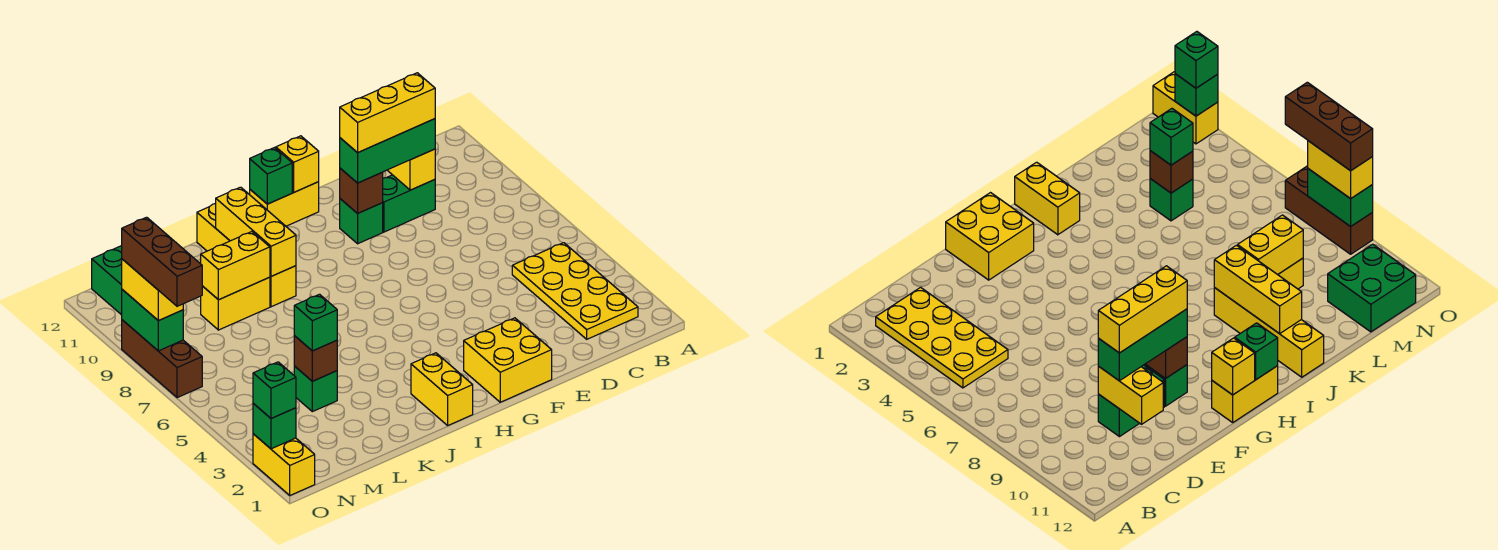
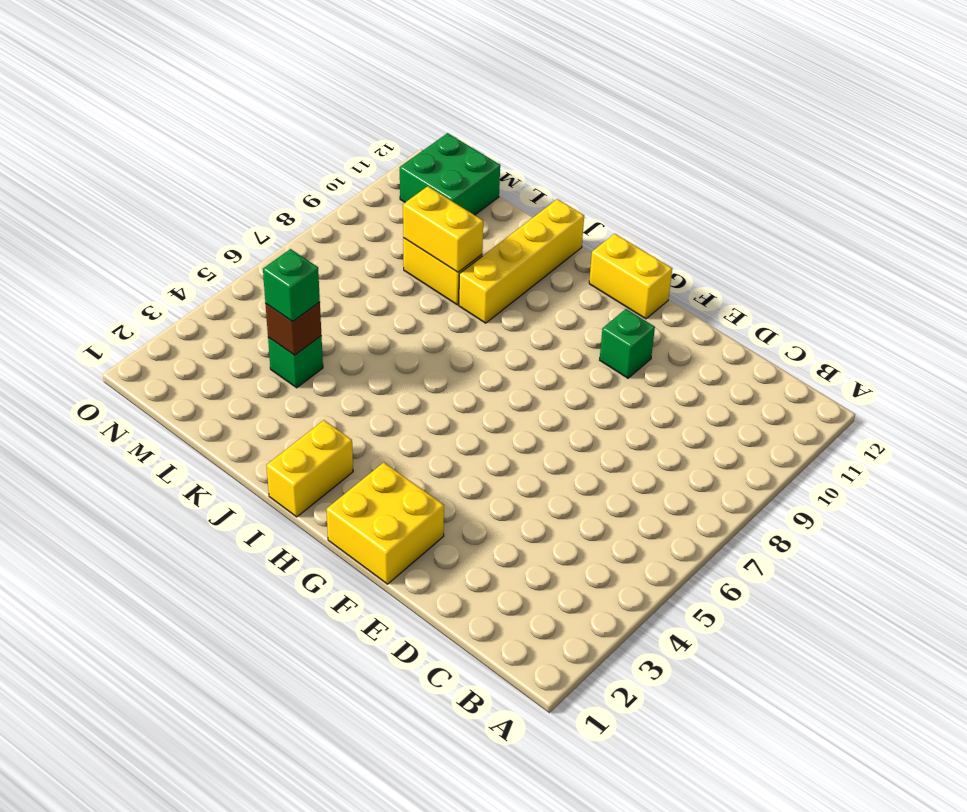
none -> yellow plate B2:C5 level 1
none -> green brick D10:E10 level 1
none -> yellow brick O1:O2 level 1

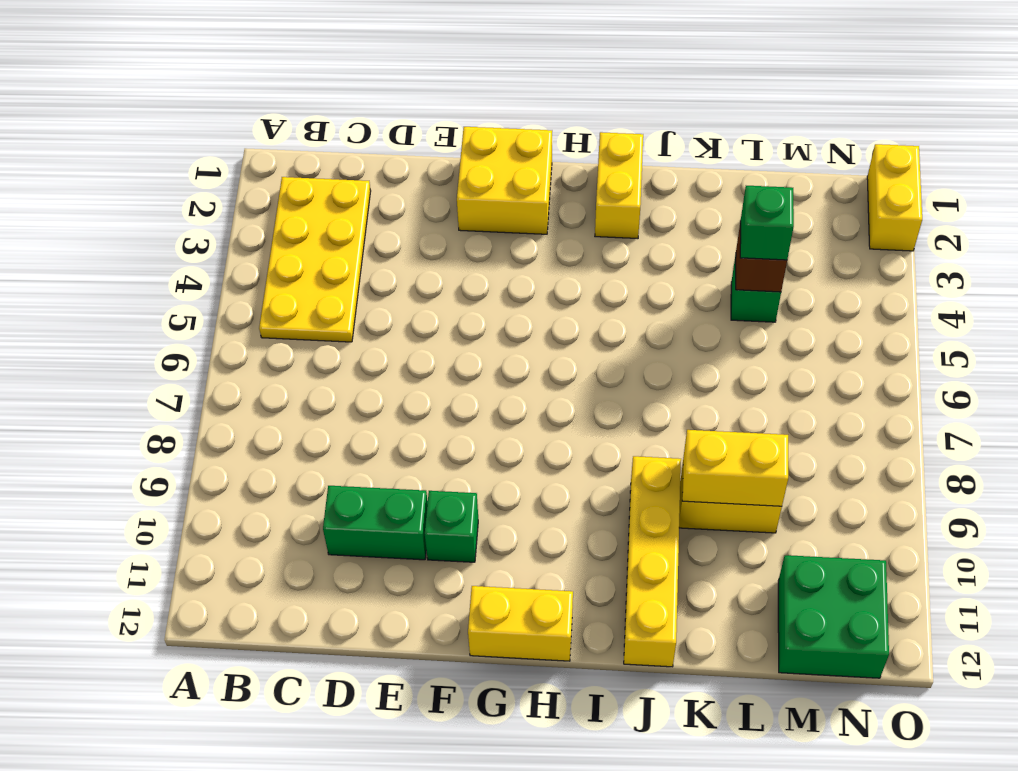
none -> brown brick O7:O9 level 1
none -> yellow brick D10:D11 level 2
none -> brown brick F10 level 2

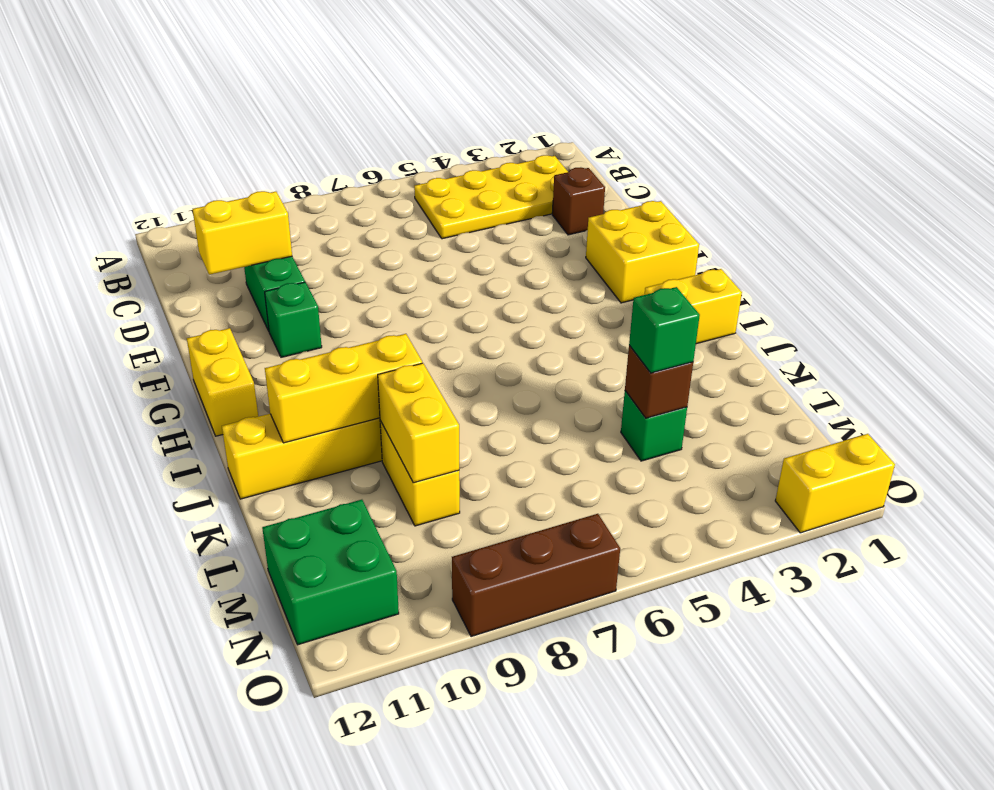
brown brick D2 level 1 -> brown brick F10 level 2
none -> yellow brick G12 level 2
none -> green brick H12 level 2
none -> green brick O2 level 2

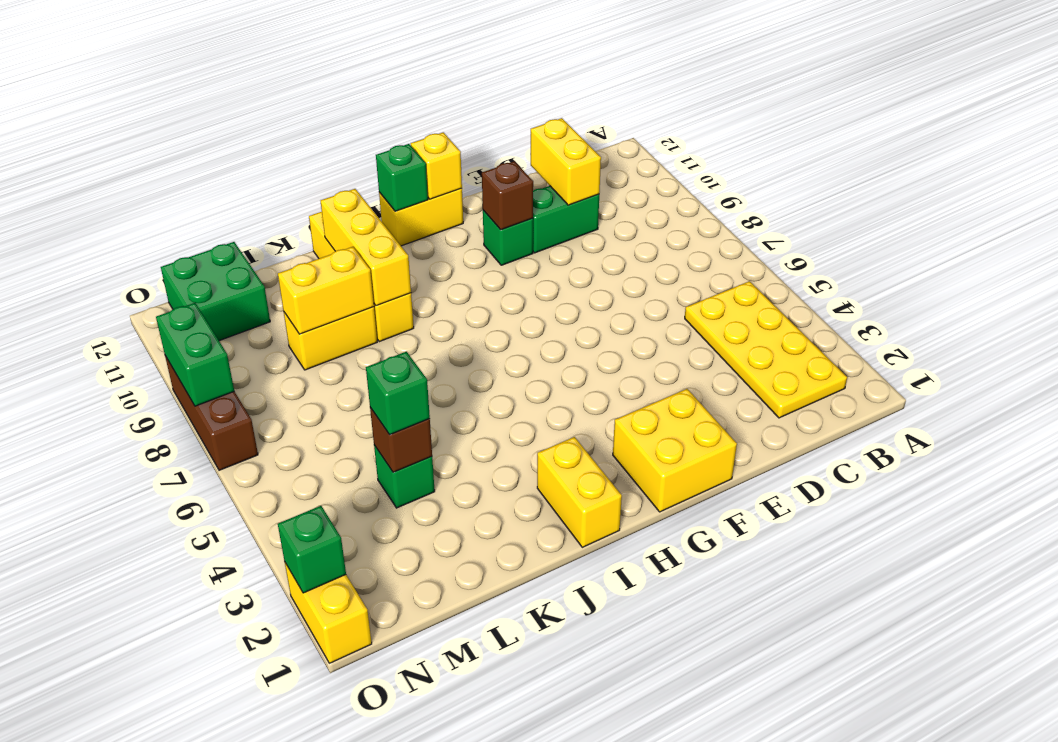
none -> green brick D10:F10 level 3
none -> green brick O2 level 3
none -> yellow brick O8:O9 level 3

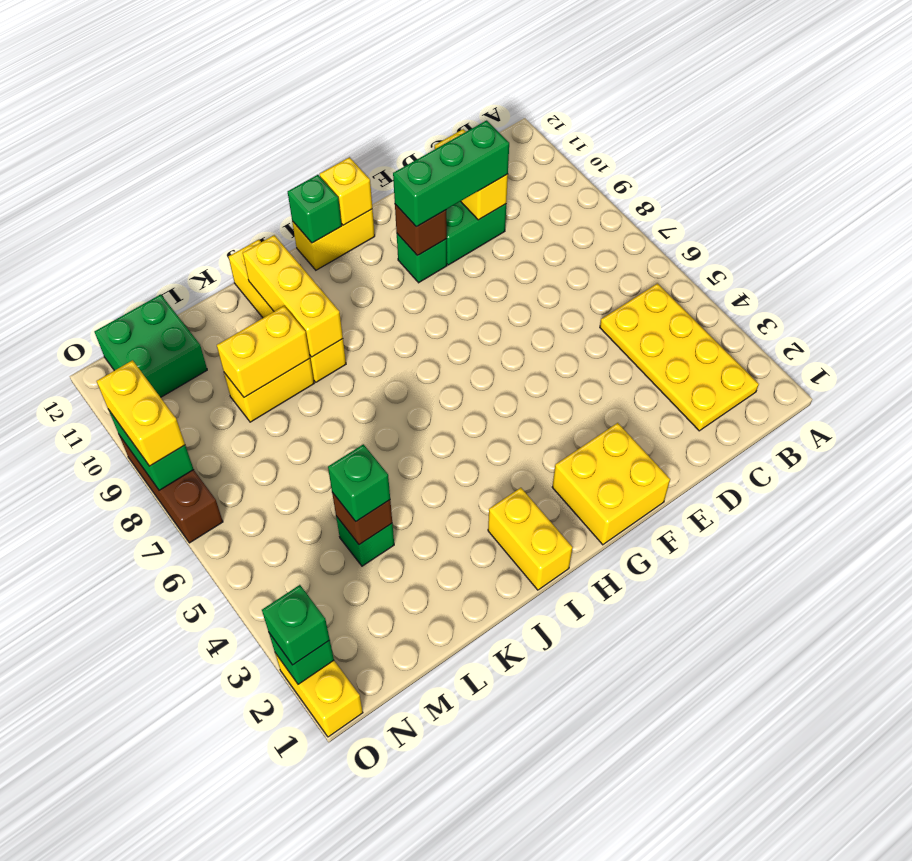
none -> yellow brick D10:F10 level 4
none -> brown brick O7:O9 level 4

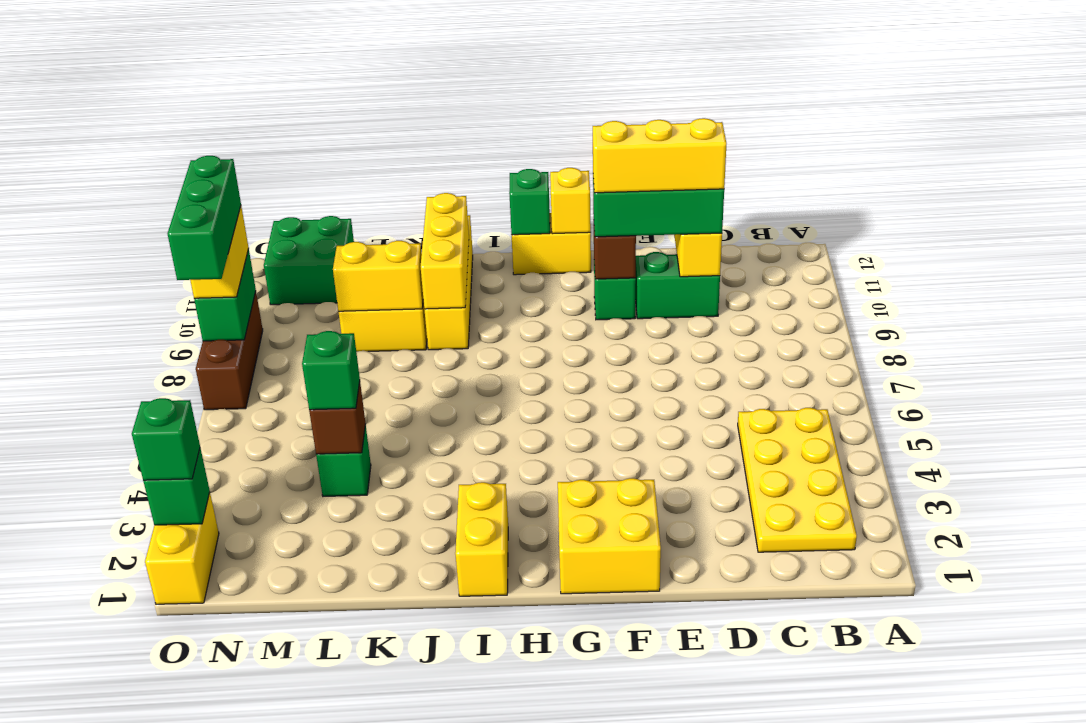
green brick O7:O9 level 4 -> brown brick O7:O9 level 4

